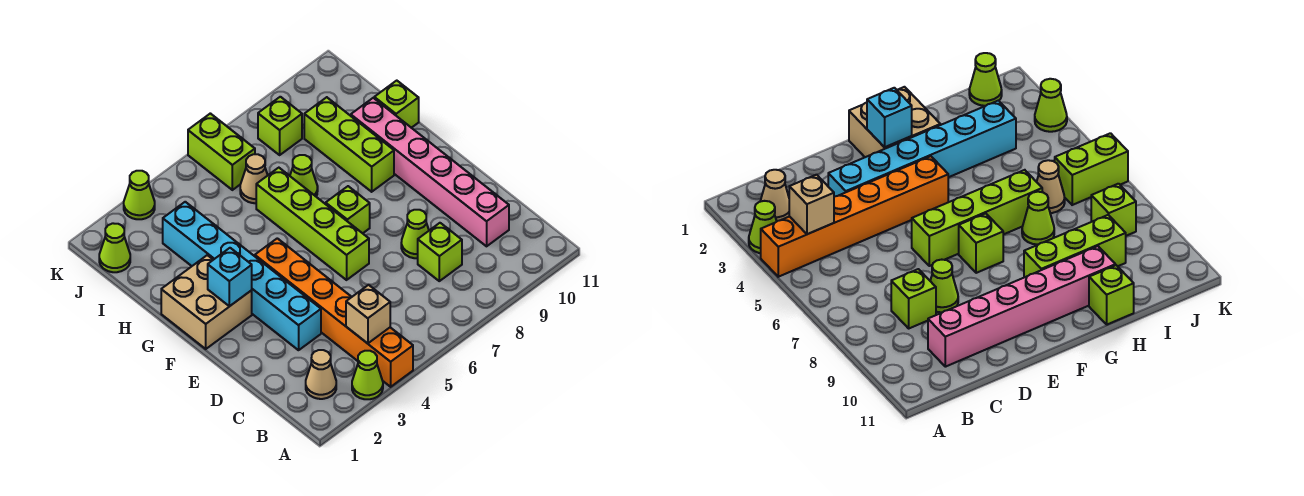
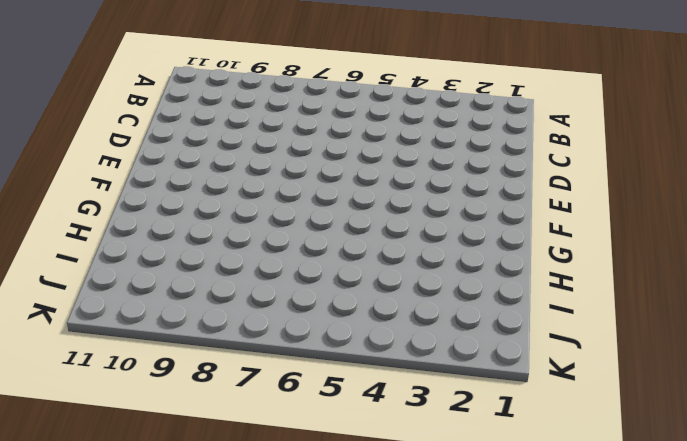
none -> lime cone A3 level 1
none -> orange brick A4:F4 level 1
none -> tan cone B2 level 1

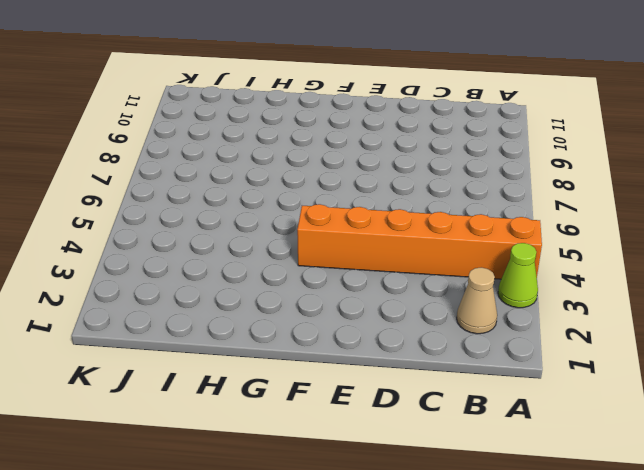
none -> lime brick C8 level 1
none -> pink brick C10:H10 level 1
none -> cyan brick D3:I3 level 1

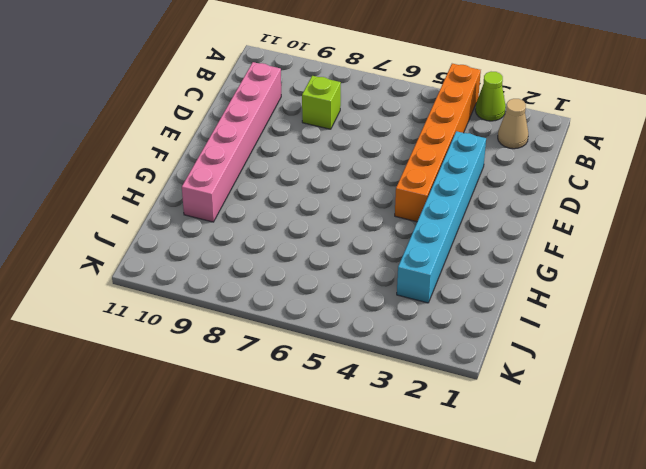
none -> lime cone D8 level 1
none -> lime brick E6:H6 level 1
none -> tan brick F1:G2 level 1

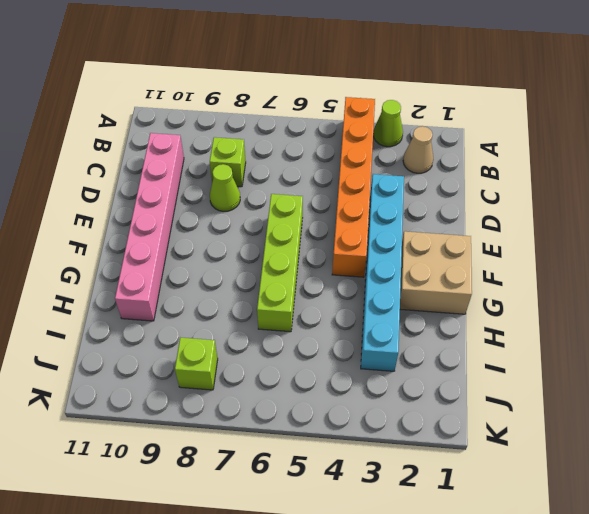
none -> lime brick F7 level 1
none -> lime brick G9:I9 level 1
none -> lime cone H7 level 1

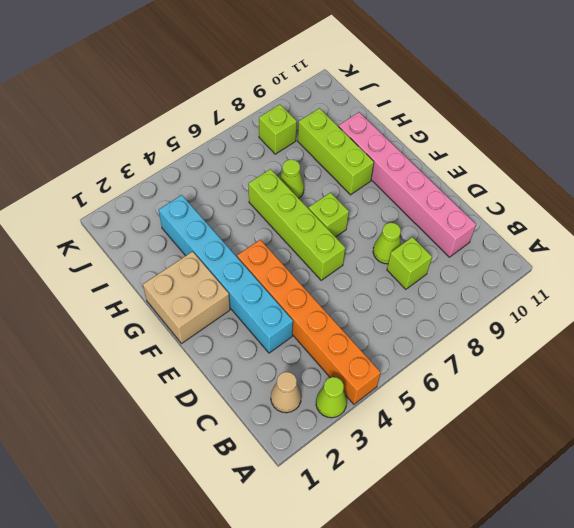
none -> lime brick H11 level 1
none -> tan cone I6 level 1
none -> lime cone J1 level 1

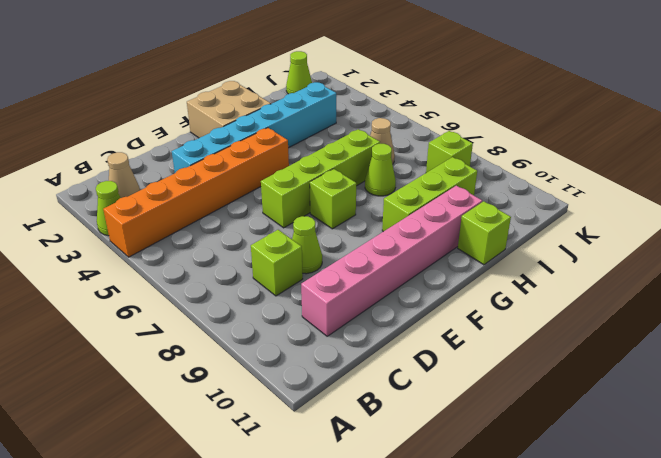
none -> lime brick J6:K6 level 1
none -> lime cone K3 level 1
none -> tan brick B4 level 2

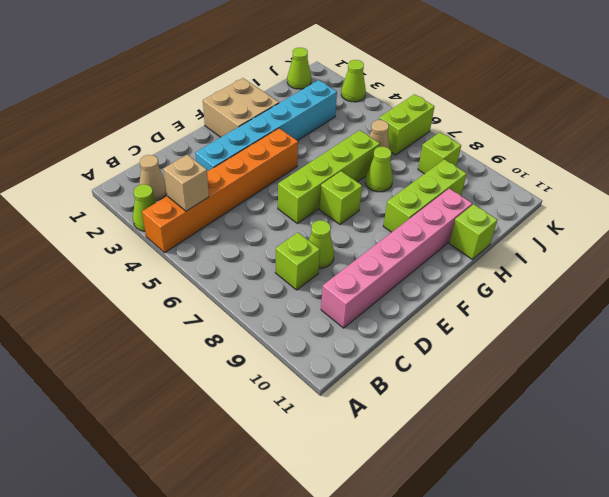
none -> cyan brick F2 level 2

